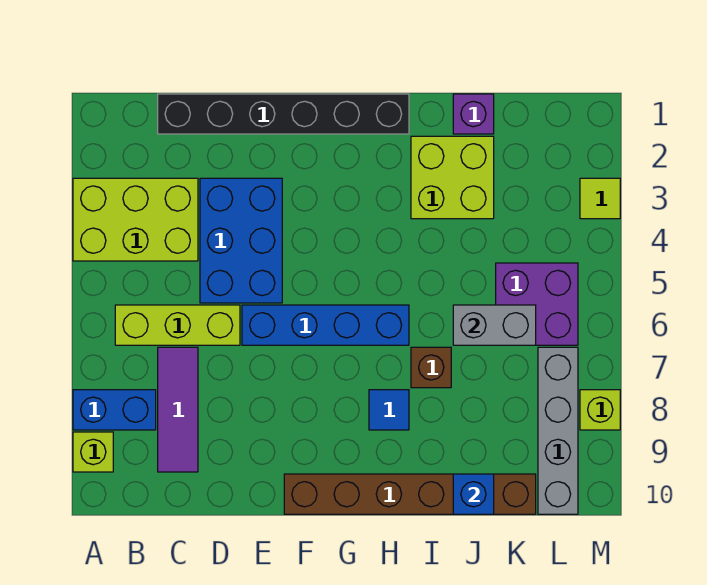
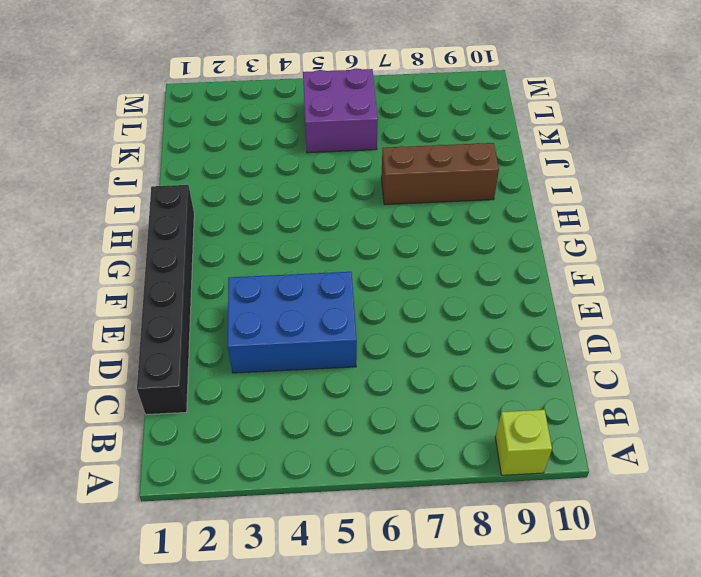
brown brick I7:I9 level 1 -> brown brick I7 level 1
none -> lime brick A3:C4 level 1
none -> blue brick A8:B8 level 1
none -> lime brick B6:D6 level 1

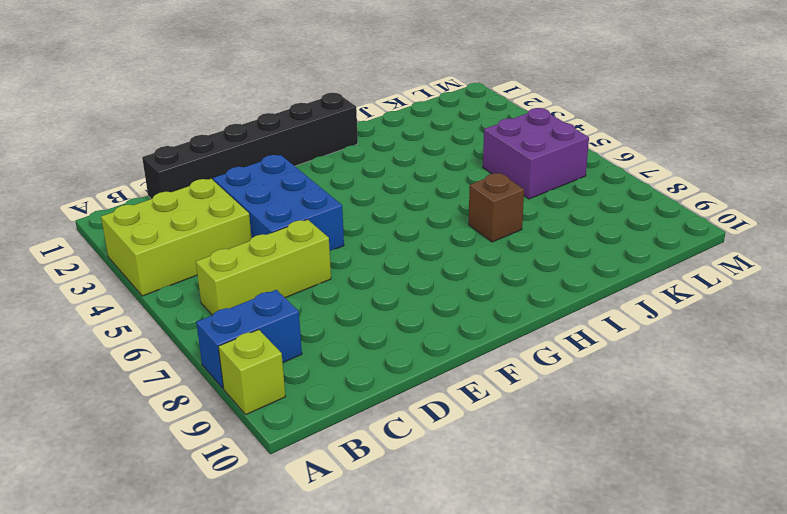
none -> purple tile C7:C9 level 1
none -> blue brick E6:H6 level 1
none -> brown brick F10:K10 level 1

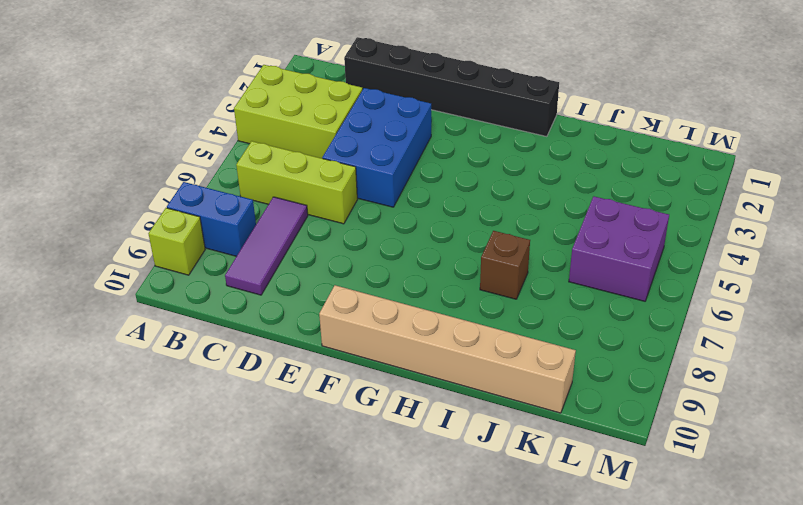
tan brick F10:K10 level 1 -> brown brick F10:K10 level 1
none -> blue brick E6:H6 level 1
none -> blue tile H8 level 1
none -> lime brick I2:J3 level 1

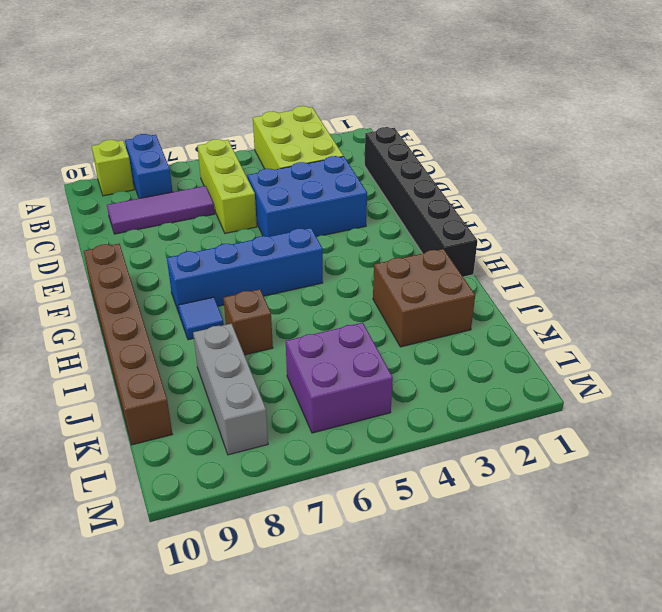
blue brick G5:G8 level 1 -> blue brick E6:H6 level 1
brown brick I2:J3 level 1 -> lime brick I2:J3 level 1
grey brick J8:L8 level 1 -> grey brick L7:L10 level 1
none -> purple brick J1 level 1
none -> lime tile M3 level 1
none -> lime brick M8 level 1

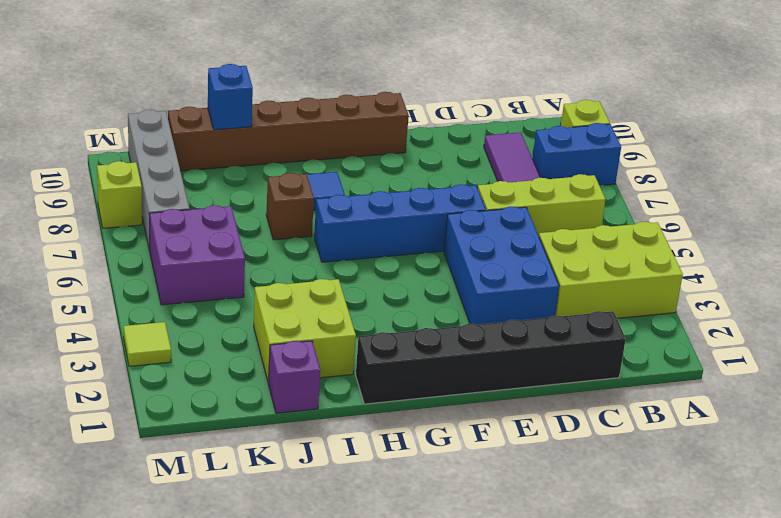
none -> grey brick J6:K6 level 2

